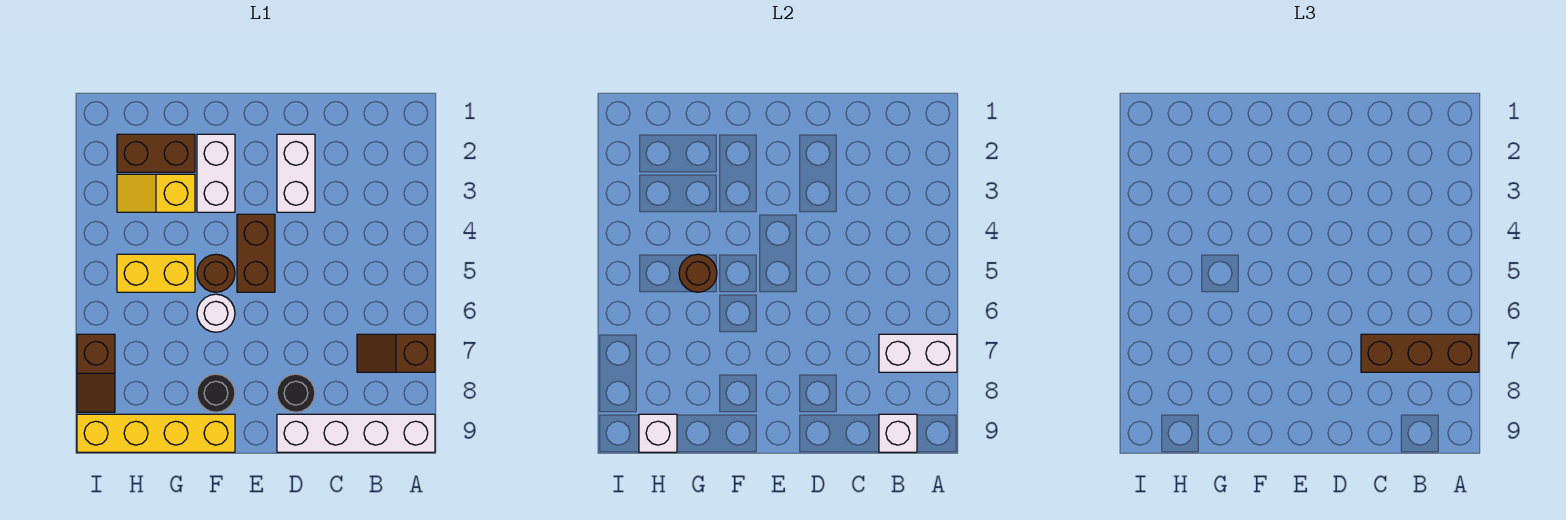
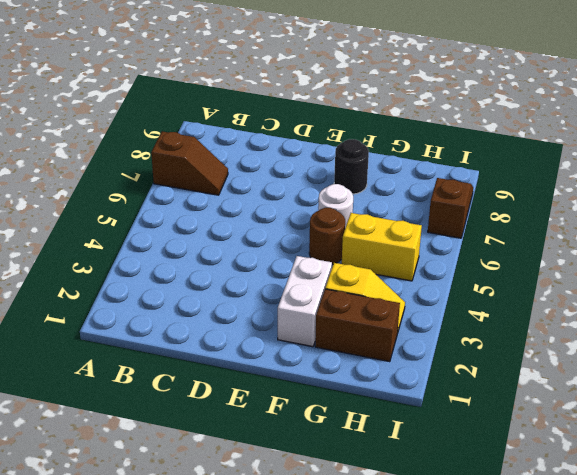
none -> white brick A9:D9 level 1
none -> white brick D2:D3 level 1
none -> black round brick D8 level 1

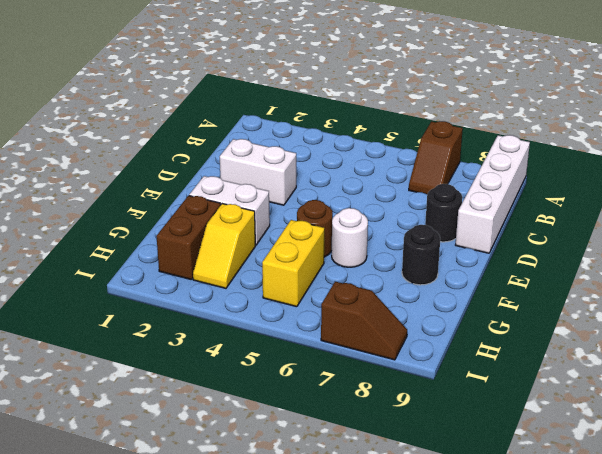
none -> brown brick E4:E5 level 1
none -> yellow brick F9:I9 level 1
none -> white brick A7:B7 level 2

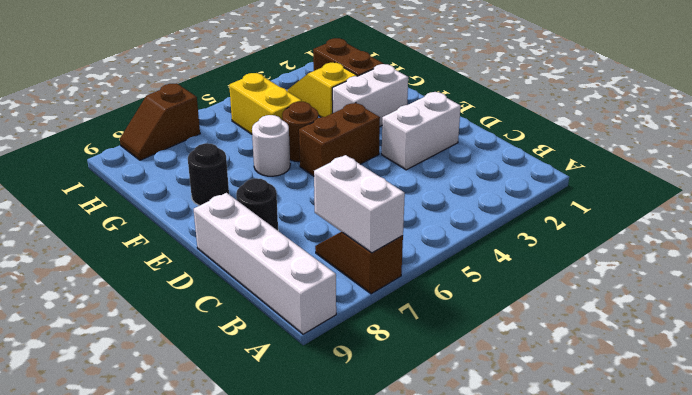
none -> yellow brick F9:I9 level 1
none -> white brick B9 level 2
none -> brown round brick G5 level 2

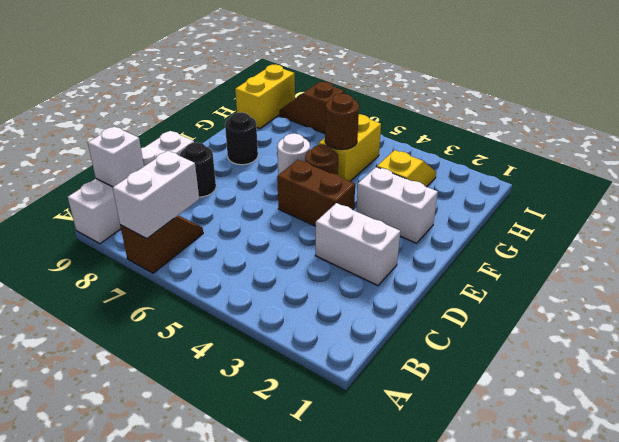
yellow brick H9:I9 level 1 -> yellow brick F9:I9 level 1
none -> brown brick G2:H2 level 1
none -> white brick H9 level 2
none -> brown brick A7:C7 level 3

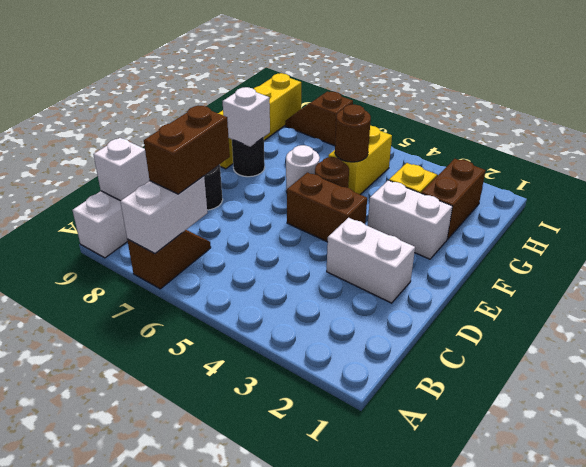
brown brick B7:C7 level 3 -> brown brick A7:C7 level 3
white brick F8 level 2 -> white brick H9 level 2

